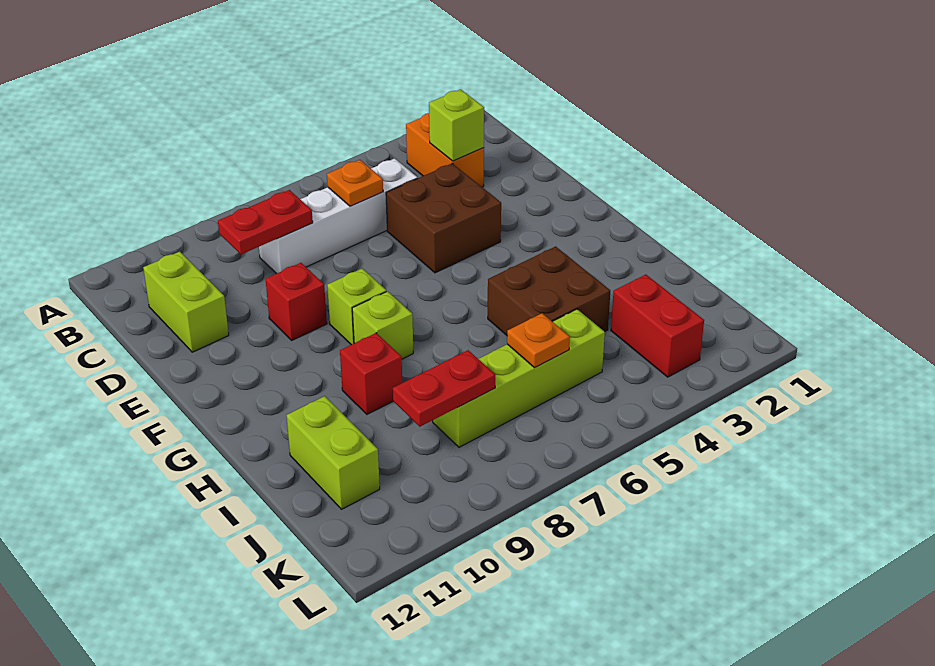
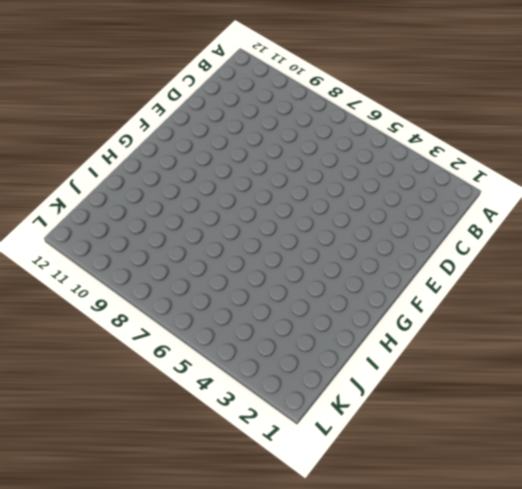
none -> orange brick B3:C3 level 1
none -> white brick C5:C8 level 1
none -> lime brick C11:D11 level 1

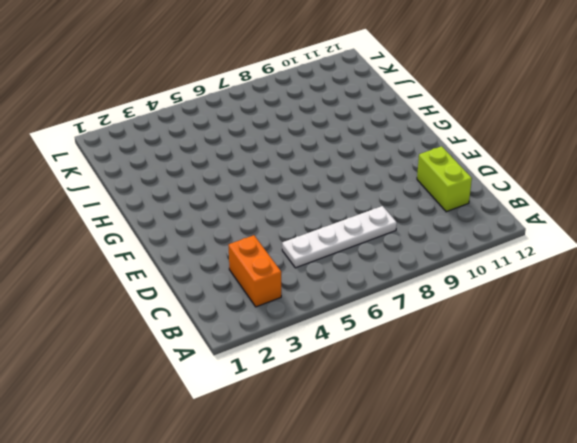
white plate C5:C8 level 1 -> white brick C5:C8 level 1
none -> brown brick D4:E5 level 1
none -> red brick E9 level 1
none -> lime brick F8 level 1

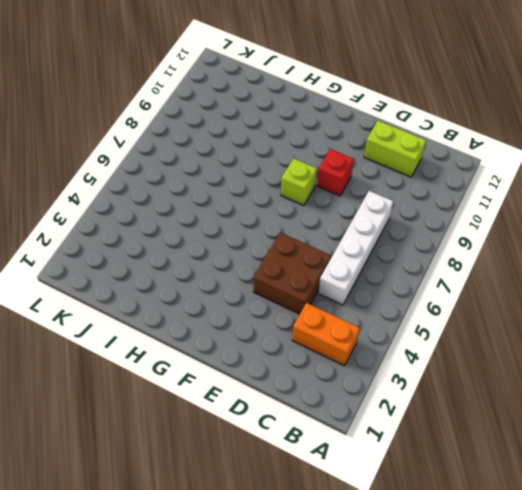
none -> lime brick G8 level 1
none -> brown brick H4:I5 level 1
none -> red brick H9 level 1

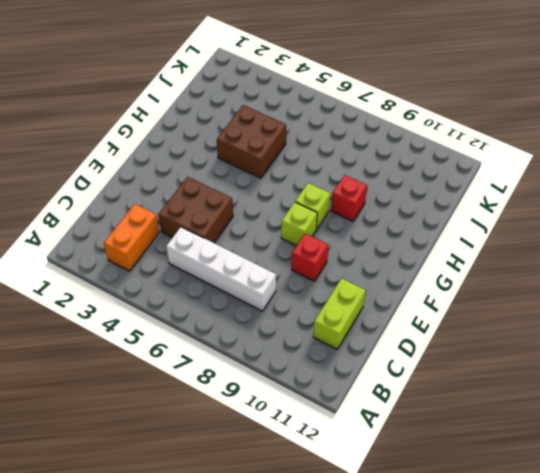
none -> lime brick I11:J11 level 1
none -> red brick J3:K3 level 1
none -> lime brick J5:J8 level 1

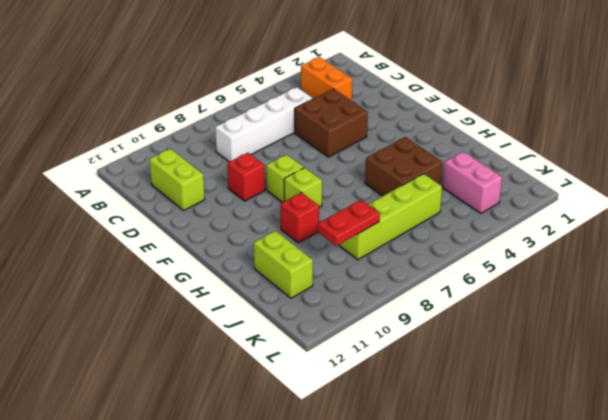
pink brick J3:K3 level 1 -> red brick J3:K3 level 1
none -> lime brick C3 level 2
none -> orange plate C6 level 2
none -> red plate C8:C9 level 2

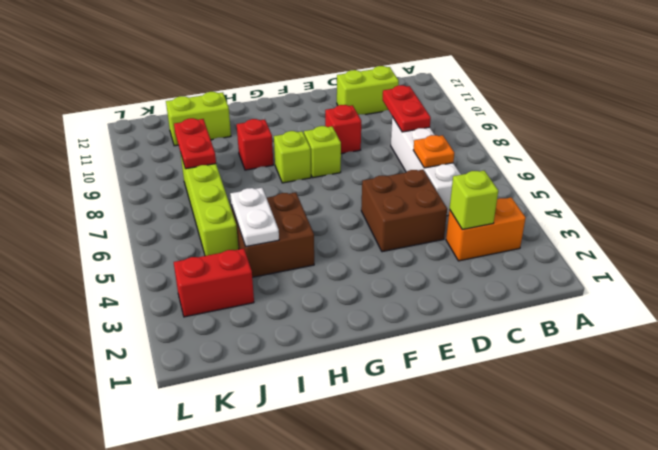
white plate I4:I5 level 2 -> none
none -> orange plate J6 level 2

